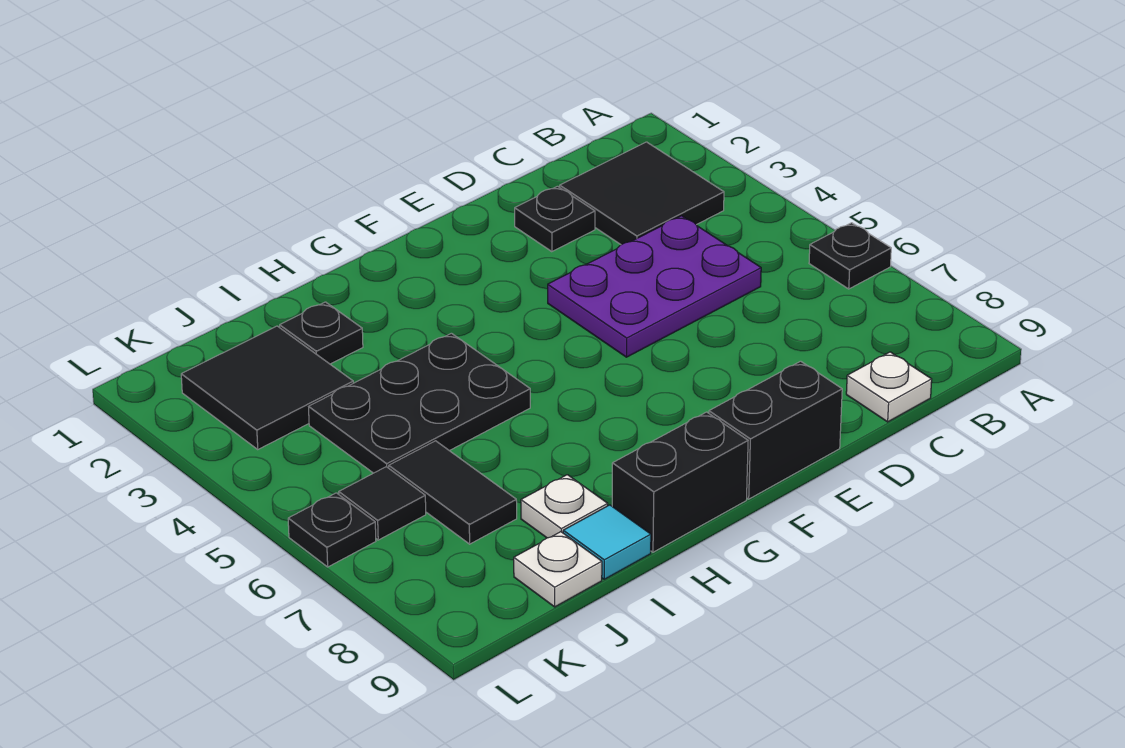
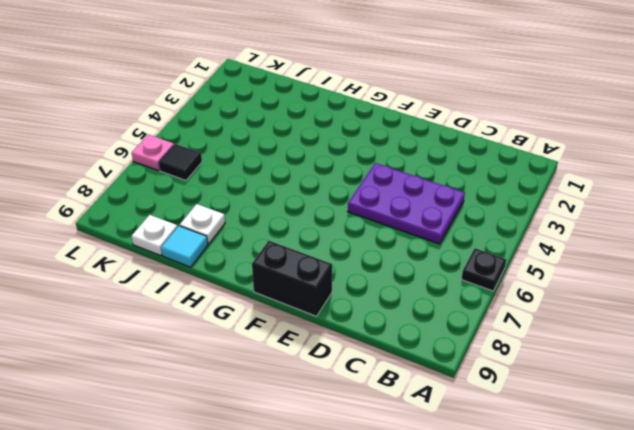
pink plate L6 level 1 -> black plate L6 level 1
none -> black tile B2:C3 level 1
none -> white plate C9 level 1
none -> black plate D2 level 1

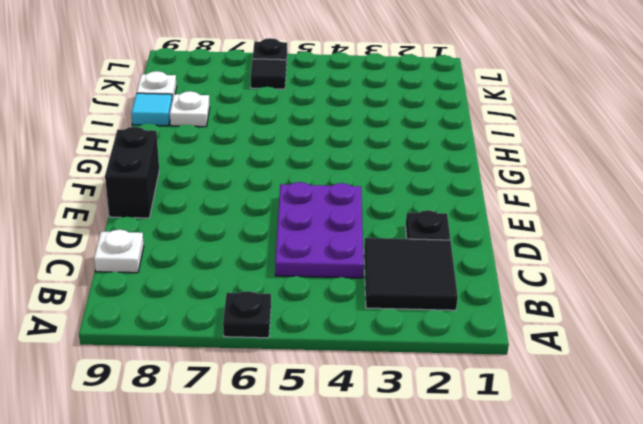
none -> black brick G9:H9 level 1
none -> black plate H4:J5 level 1
none -> black plate I2 level 1

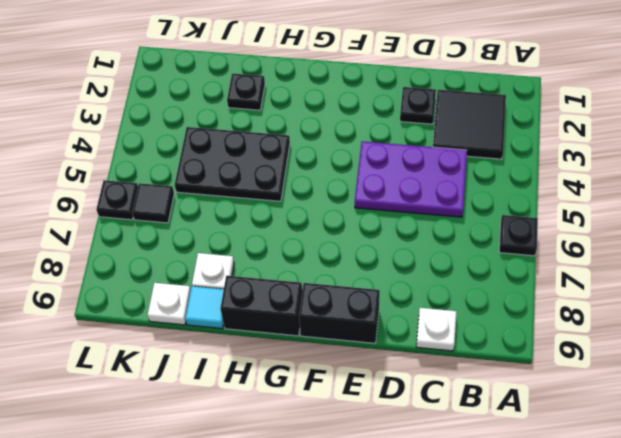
none -> black tile J2:K3 level 1
none -> black tile J6:J7 level 1

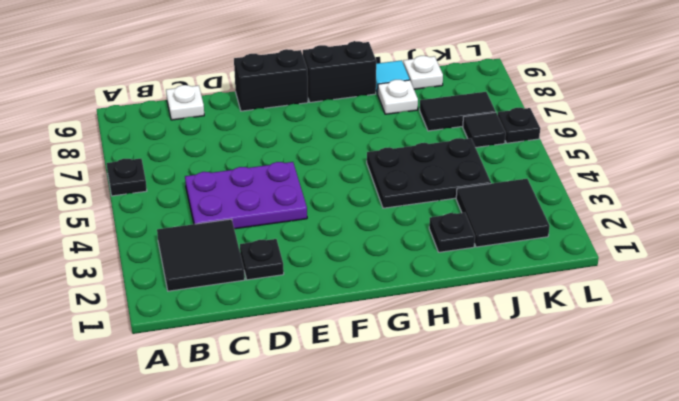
black tile J7:K7 level 1 -> black tile J6:J7 level 1

